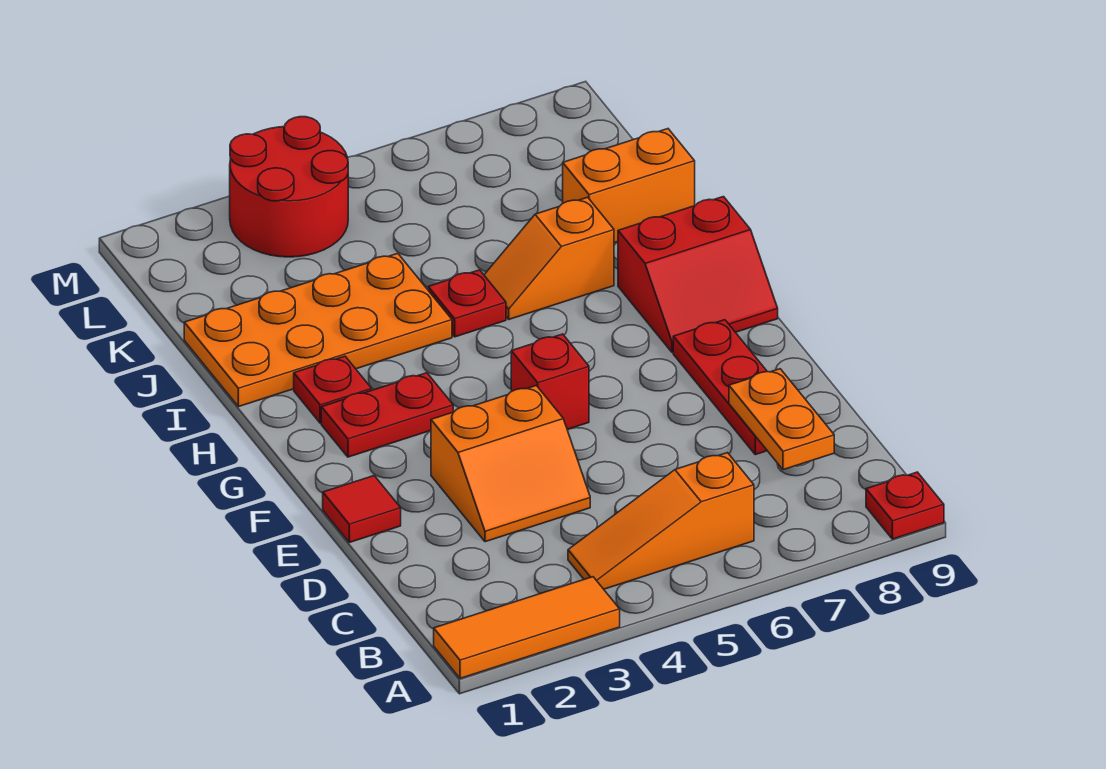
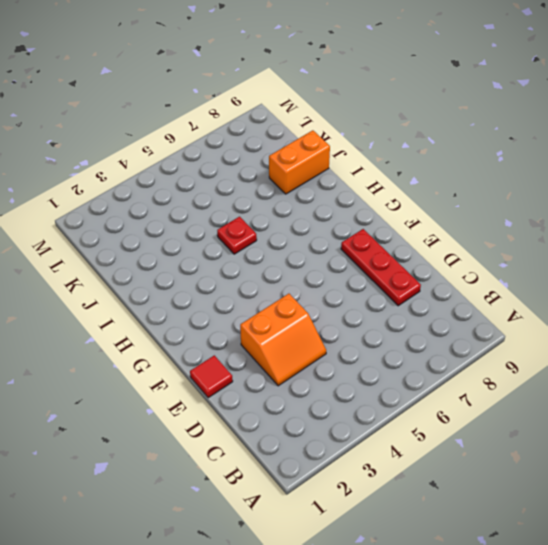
none -> orange tile A1:A3 level 1
none -> red plate A9 level 1
none -> orange slope B4:B6 level 1 top 6

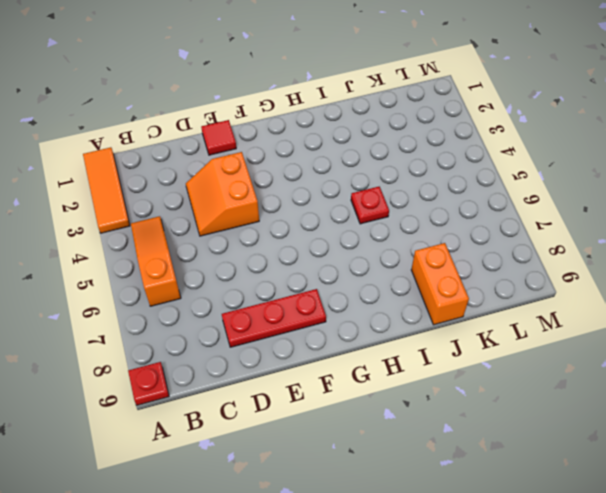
none -> red brick F5 level 1
none -> red plate G2:G3 level 1
none -> red slope G8:H9 level 1 top H

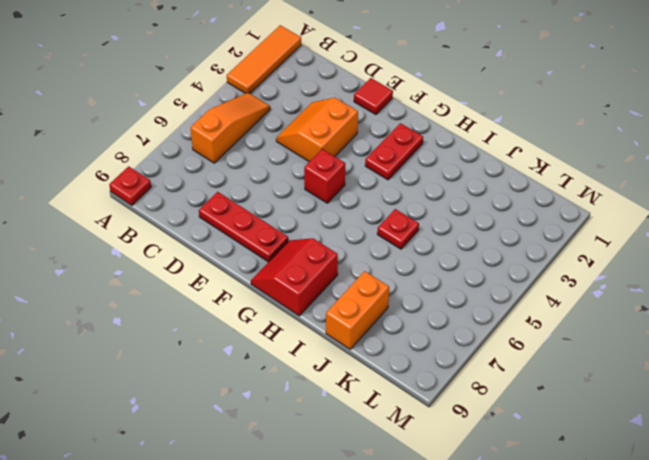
none -> red plate H2 level 1
none -> orange plate I1:J4 level 1
none -> orange slope I6:I7 level 1 top 7

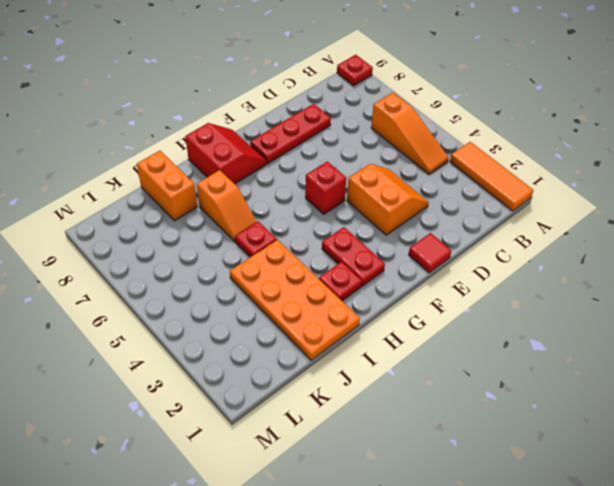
none -> red round brick L3:M4 level 1
none -> orange plate C8:D8 level 2

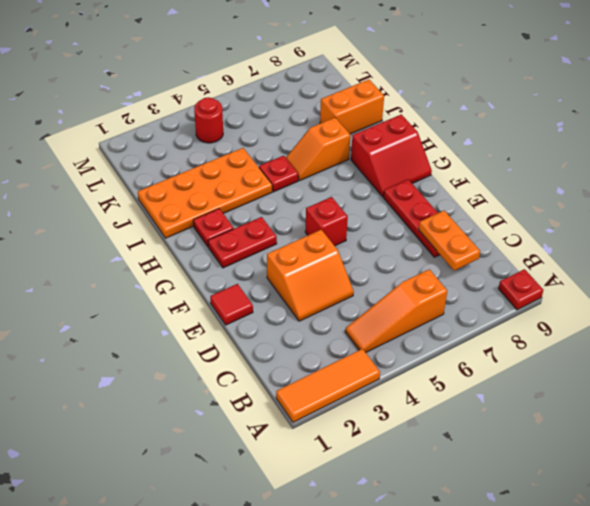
red round brick L4 level 1 -> red round brick L3:M4 level 1

